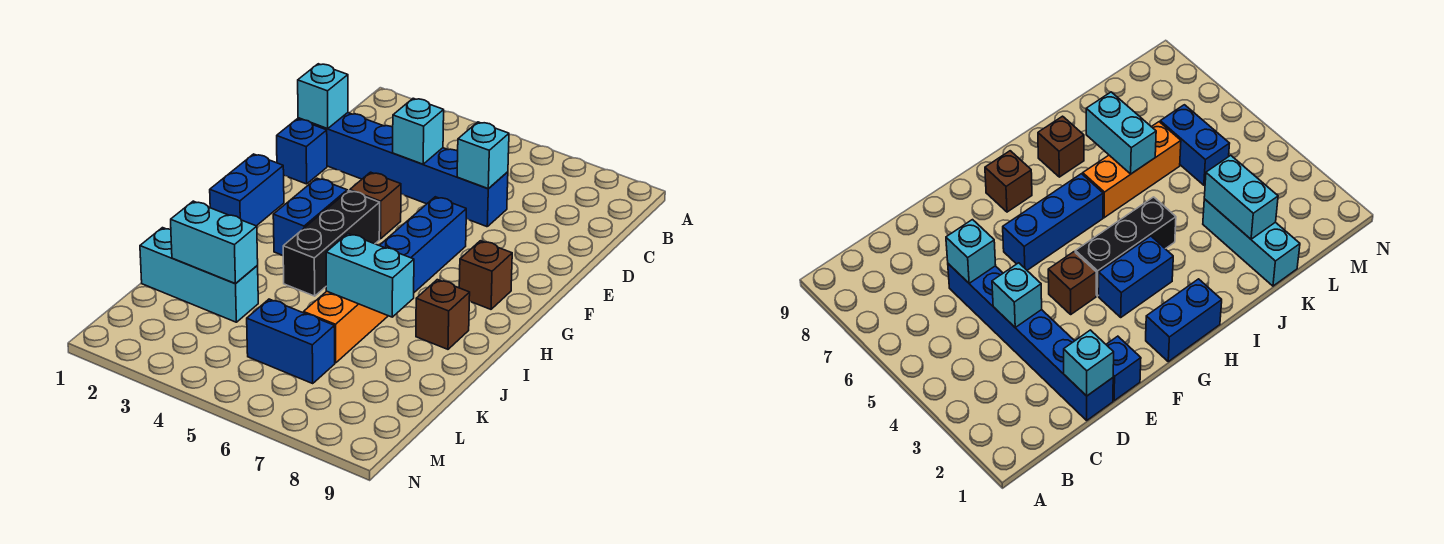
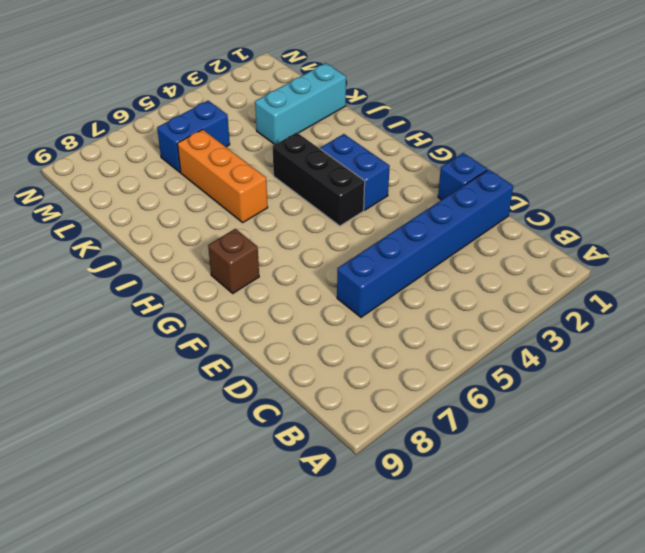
none -> brown brick F4 level 1
none -> blue brick F6:H6 level 1
none -> blue brick G1:H1 level 1

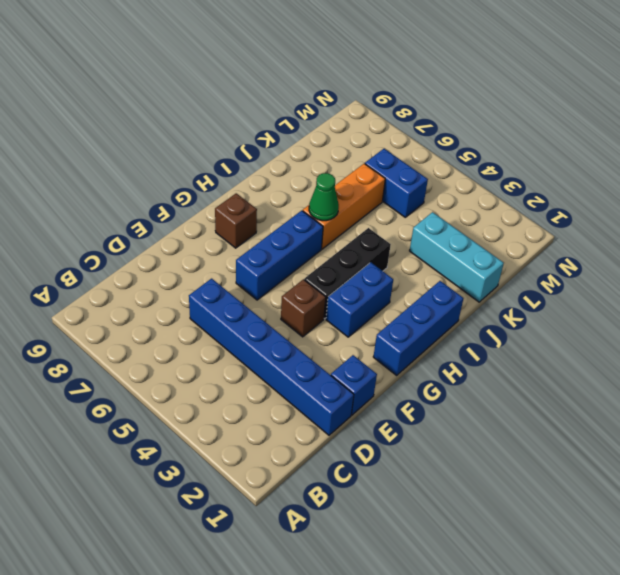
blue brick G1:I1 level 1 -> blue brick G1:H1 level 1
green cone I6 level 2 -> none
none -> brown brick I8 level 1
none -> cyan brick D1 level 2
none -> cyan brick D4 level 2

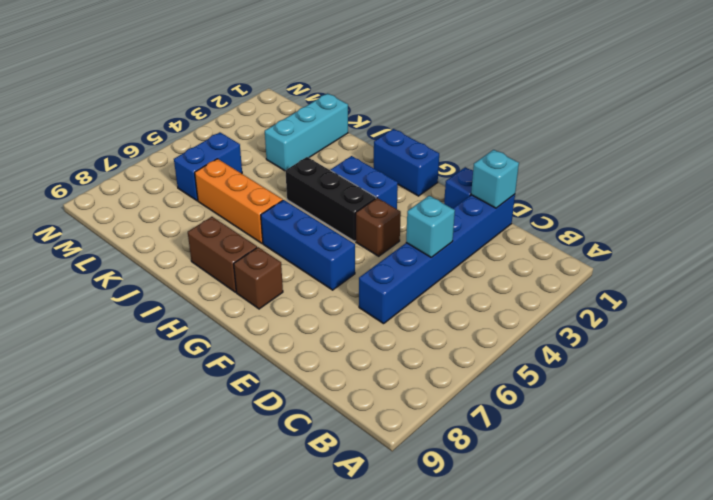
brown brick H8:I8 level 1 -> brown brick I8 level 1
none -> cyan brick D6 level 2
none -> cyan brick J6:J7 level 2
none -> cyan brick K2:K3 level 2

